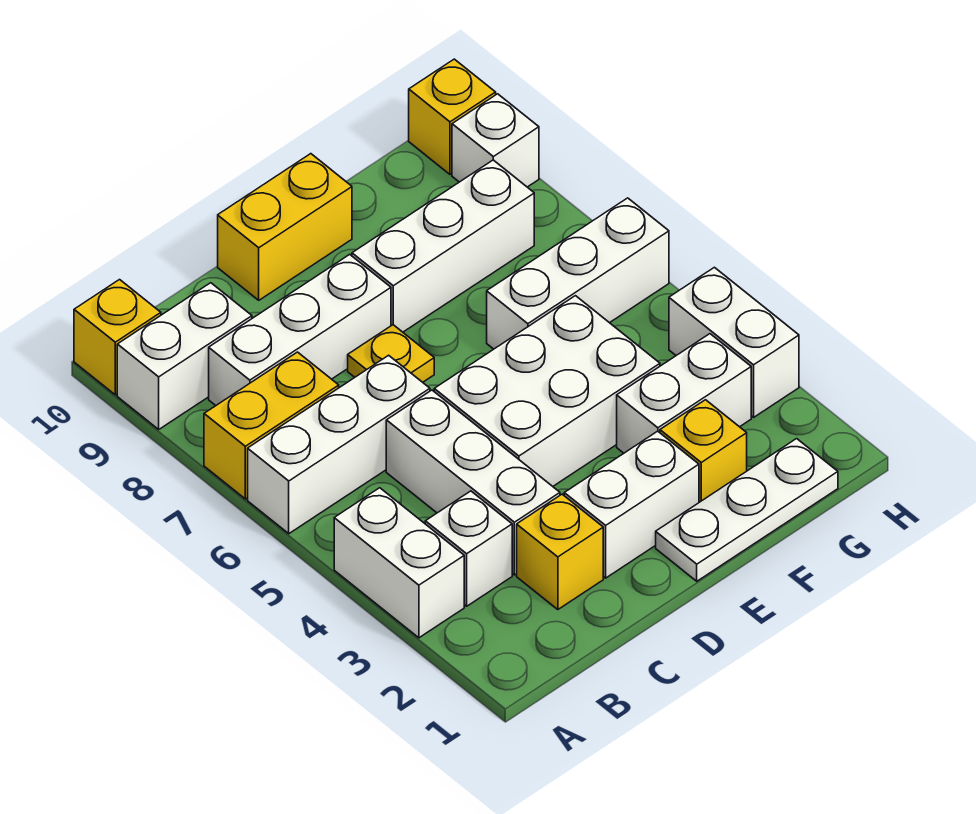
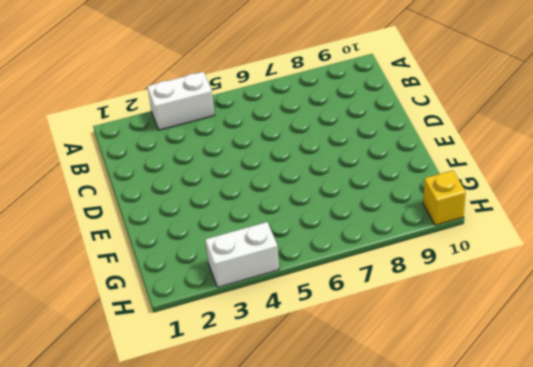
none -> white brick A6:C6 level 1
none -> yellow brick A7:B7 level 1
none -> white brick A9:B9 level 1

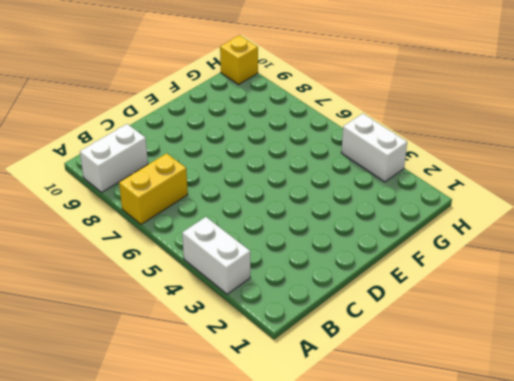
none -> white brick A6:C6 level 1
none -> yellow brick A10 level 1
none -> white brick B3 level 1

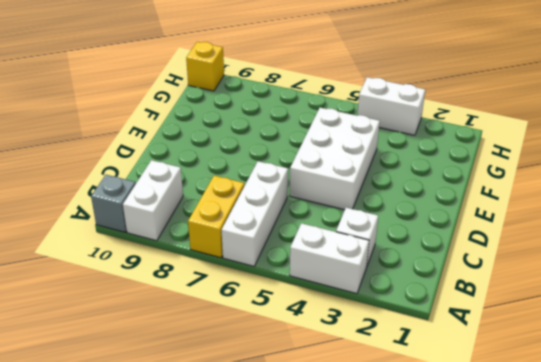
grey brick A10 level 1 -> yellow brick A10 level 1
none -> white brick B8:D8 level 1
none -> yellow brick C2 level 1
none -> white brick C3:C5 level 1

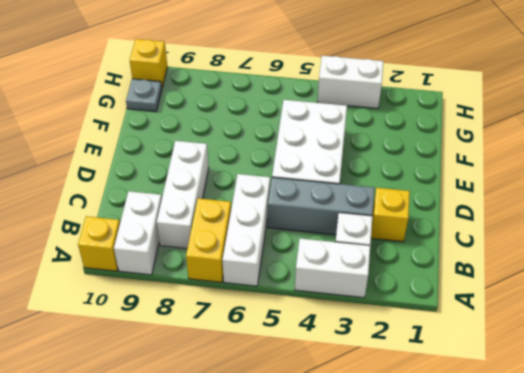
grey brick C3:C5 level 1 -> white brick C3:C5 level 1
grey plate G10 level 1 -> none
none -> white brick D2:E2 level 1
none -> yellow plate D7 level 1
none -> yellow brick D10:E10 level 1

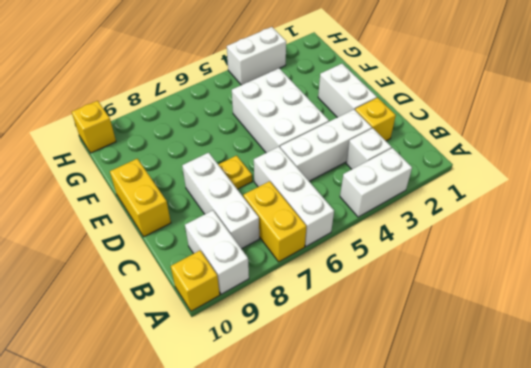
none -> white plate E1:G1 level 1
none -> white brick E8:G8 level 1
none -> yellow brick F2 level 1

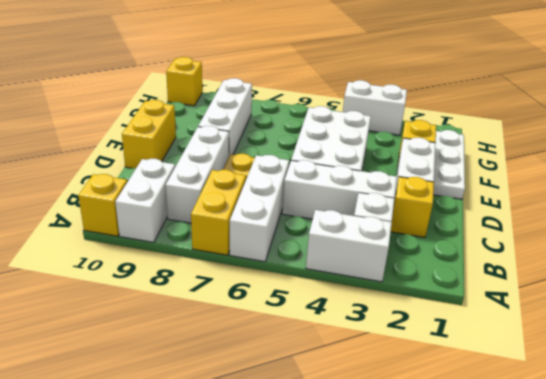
none -> white brick F3:G3 level 1
none -> white brick F6:H6 level 1
none -> white brick H9 level 1

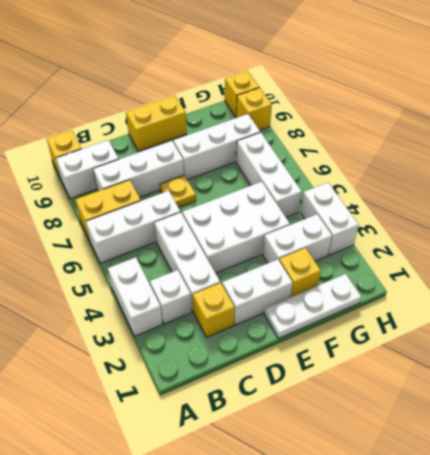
white brick G5:G7 level 1 -> white brick F6:H6 level 1
yellow brick H9 level 1 -> white brick H9 level 1

